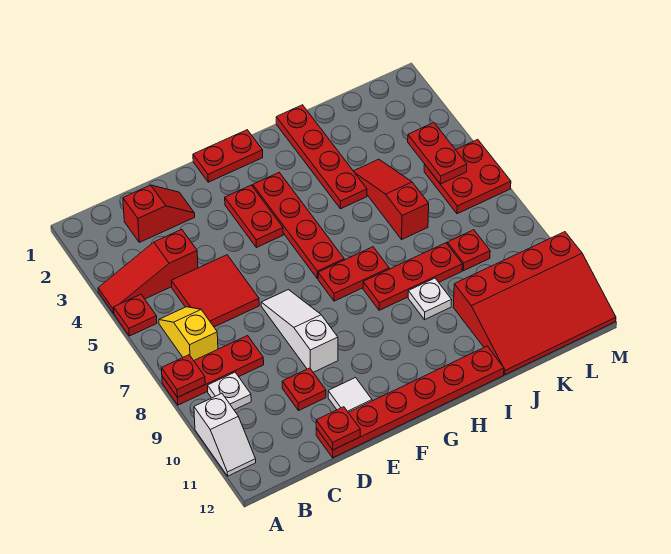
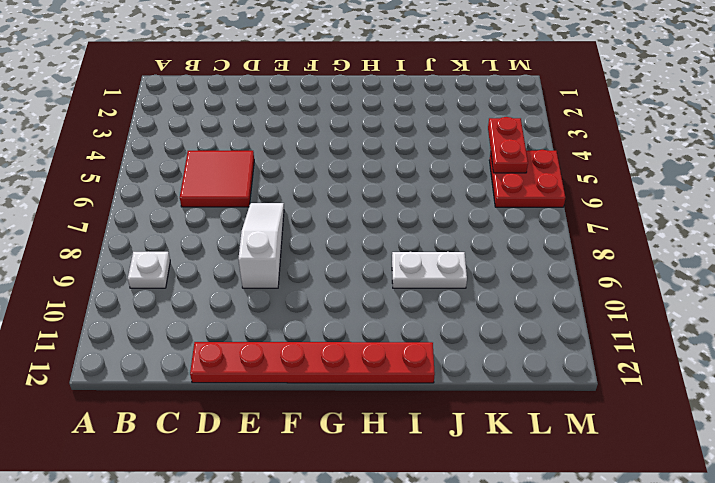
white plate I9:J9 level 1 -> white plate I9 level 1
none -> red slope A4:C4 level 1 top C
none -> red plate A5 level 1
none -> red plate A8:C8 level 1

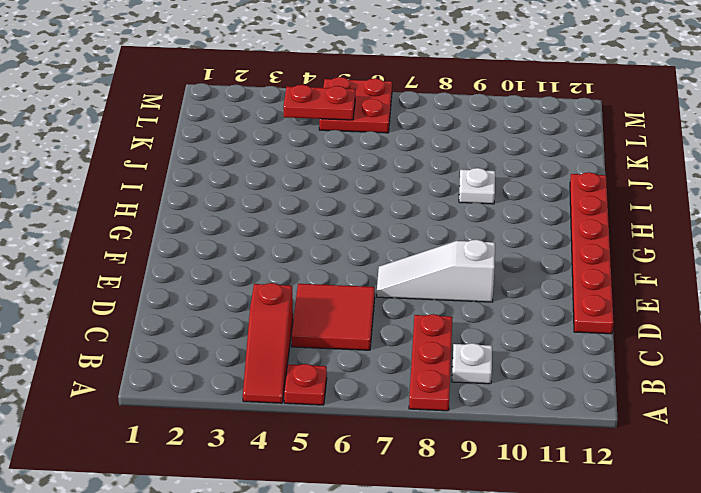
none -> white slope A10:A11 level 1 top 10
none -> yellow slope B6:B7 level 1 top 7
none -> red slope C2:D2 level 1 top C

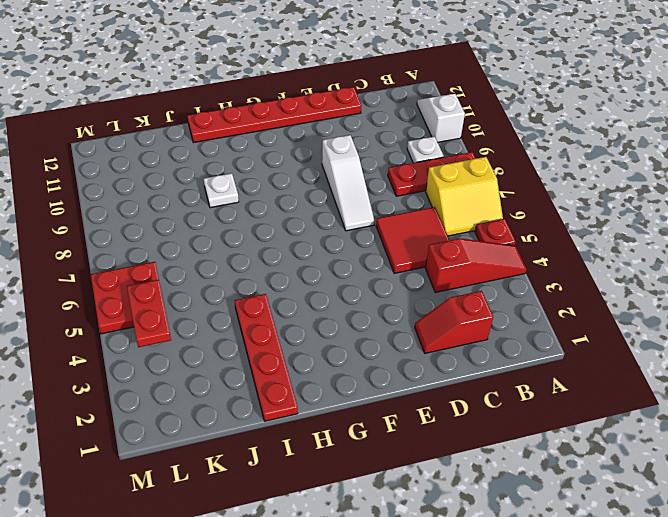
yellow slope A6:B7 level 1 top 7 -> yellow slope B6:B7 level 1 top 7
none -> red plate D10 level 1
none -> white tile E11 level 1
none -> red plate F1:G1 level 1

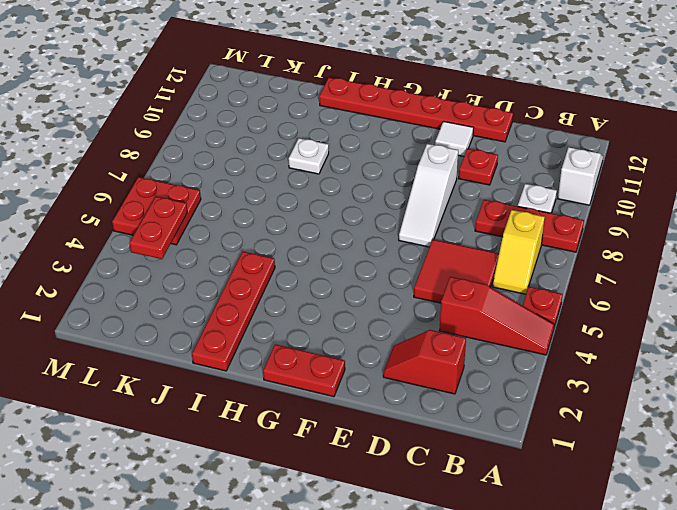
none -> red plate F3:F4 level 1
none -> red plate G3:G6 level 1
none -> red plate G7:H7 level 1

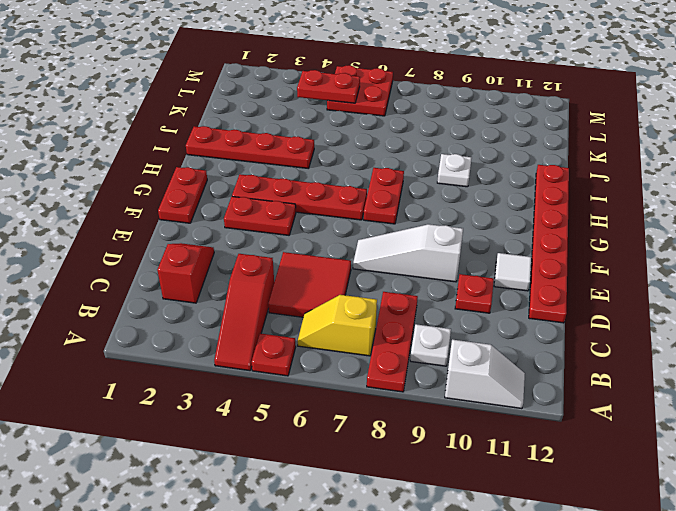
none -> red plate H8:J8 level 1
none -> red slope J4:J6 level 1 top 6
none -> red slope J10:M12 level 1 top 10

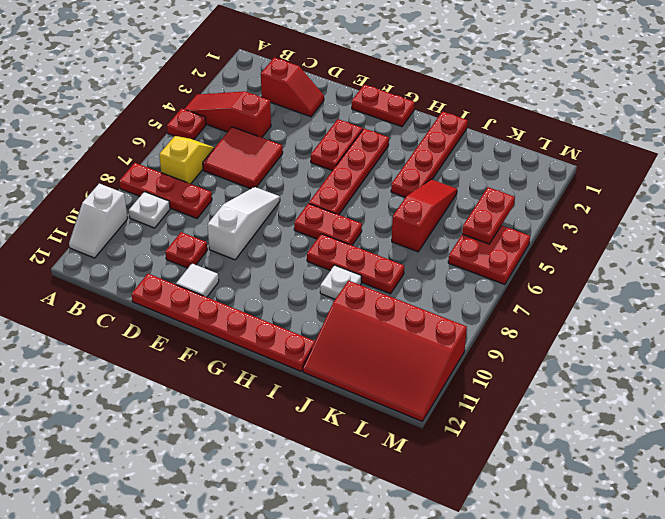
none -> red plate K8 level 1
none -> red plate A8 level 2
none -> red plate D12 level 2

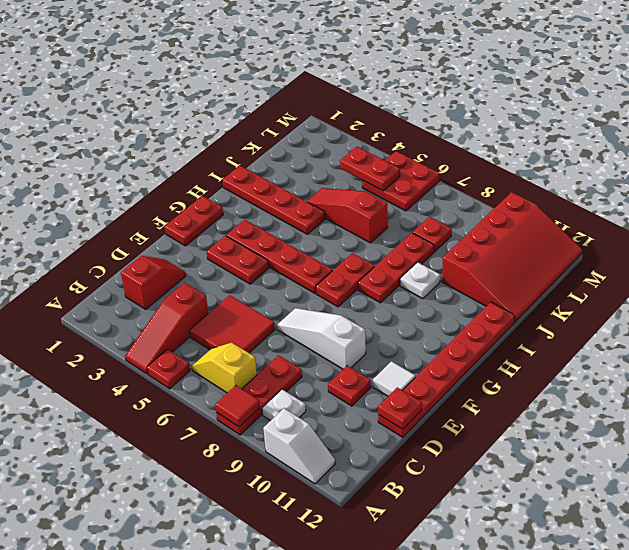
red tile A8 level 2 -> red plate A8 level 2

